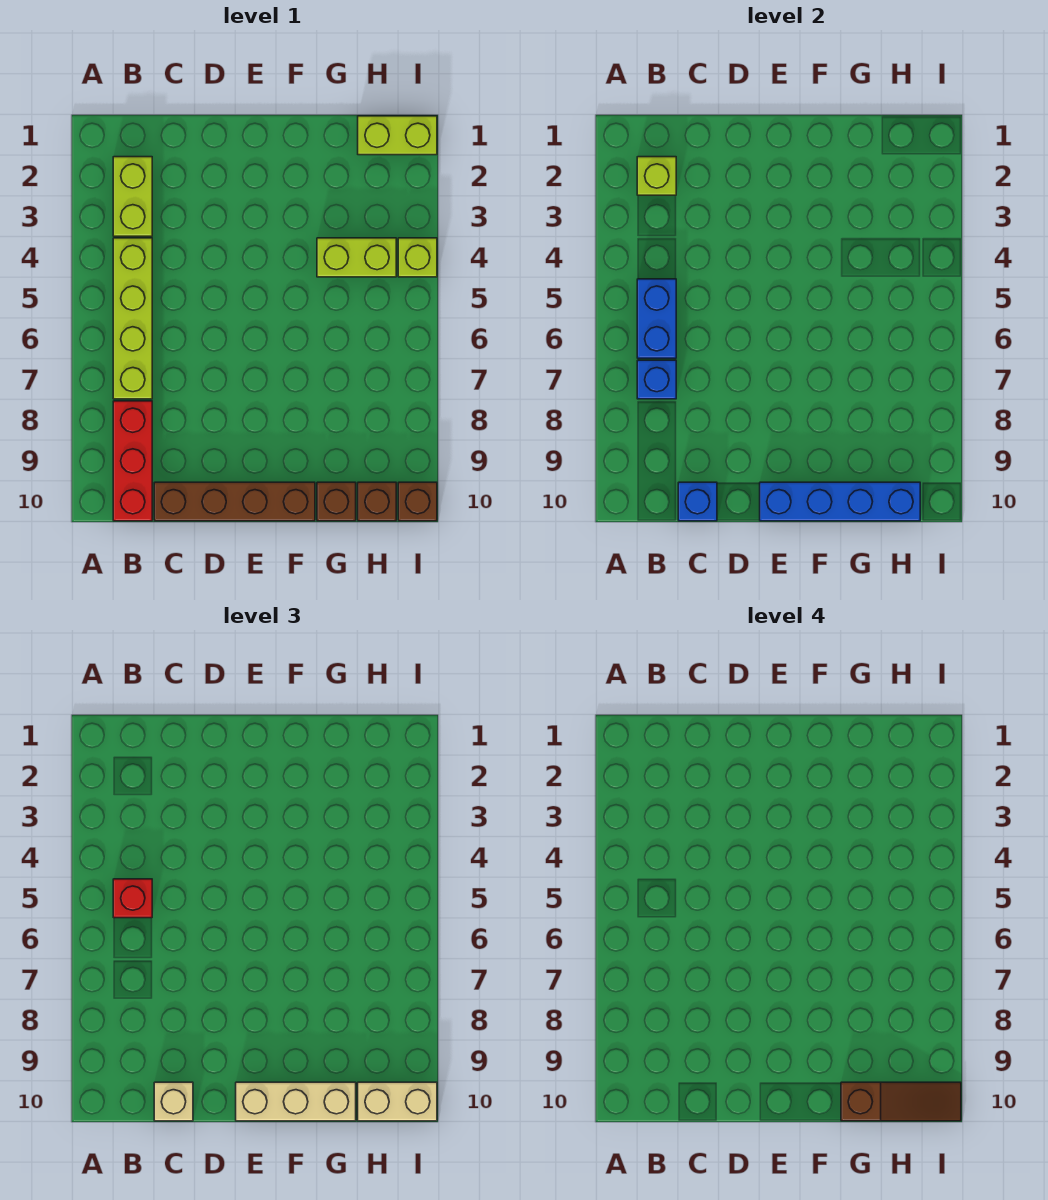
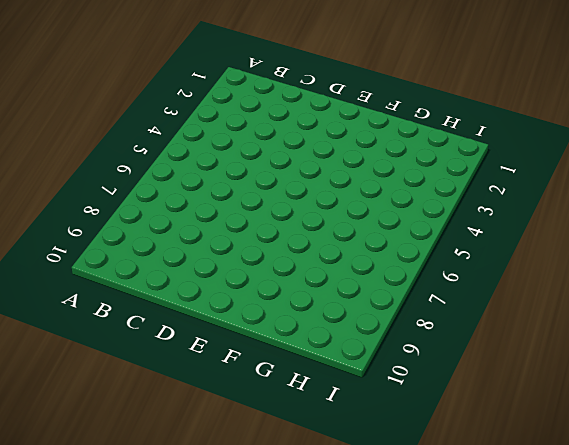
none -> lime brick B2:B3 level 1
none -> lime brick B4:B7 level 1
none -> red brick B8:B10 level 1

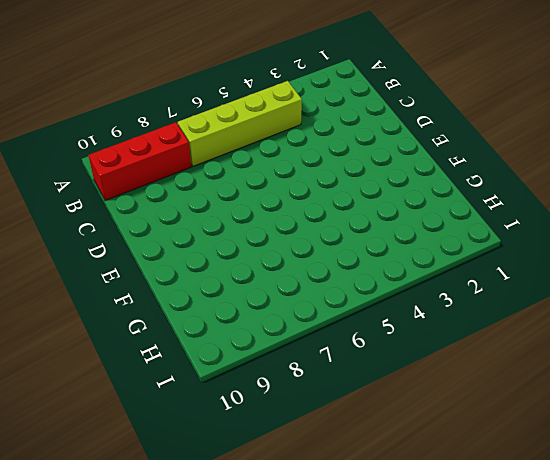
none -> lime brick B2:B3 level 1
none -> brown brick C10:F10 level 1
none -> lime brick G4:H4 level 1

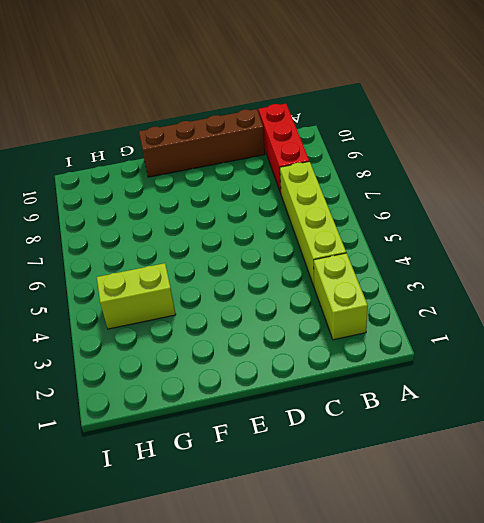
none -> brown brick G10 level 1
none -> lime brick H1:I1 level 1
none -> brown brick H10 level 1

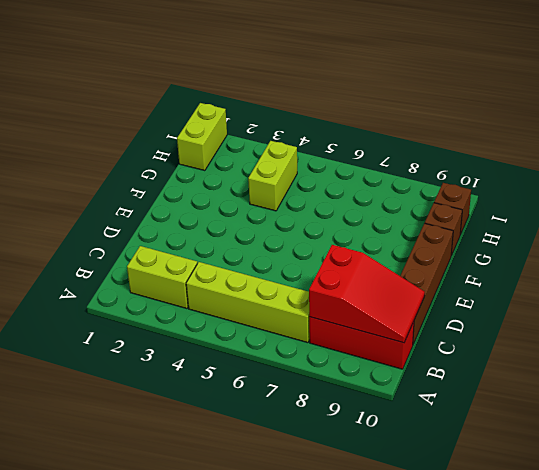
red slope B8:C10 level 2 top 8 -> blue brick C10 level 2
none -> lime brick I4 level 1
none -> brown brick I10 level 1
none -> lime brick B2 level 2

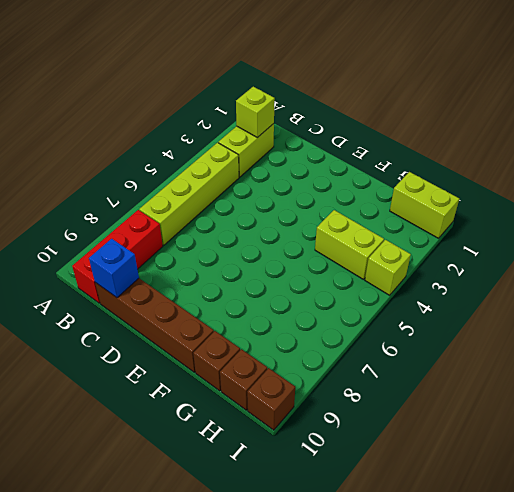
none -> blue brick B5:B6 level 2
none -> blue brick B7 level 2
none -> blue brick E10:H10 level 2

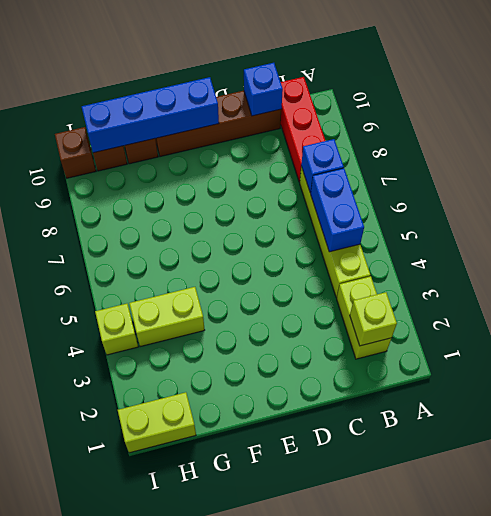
none -> red brick B5 level 3
none -> tan brick C10 level 3
none -> tan brick E10:G10 level 3

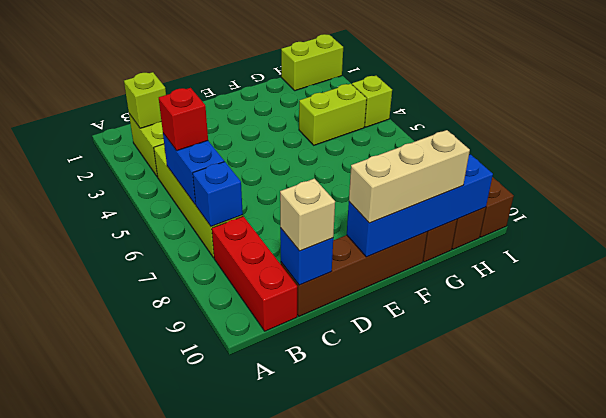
none -> tan brick H10:I10 level 3
none -> brown slope G10:I10 level 4 top G

